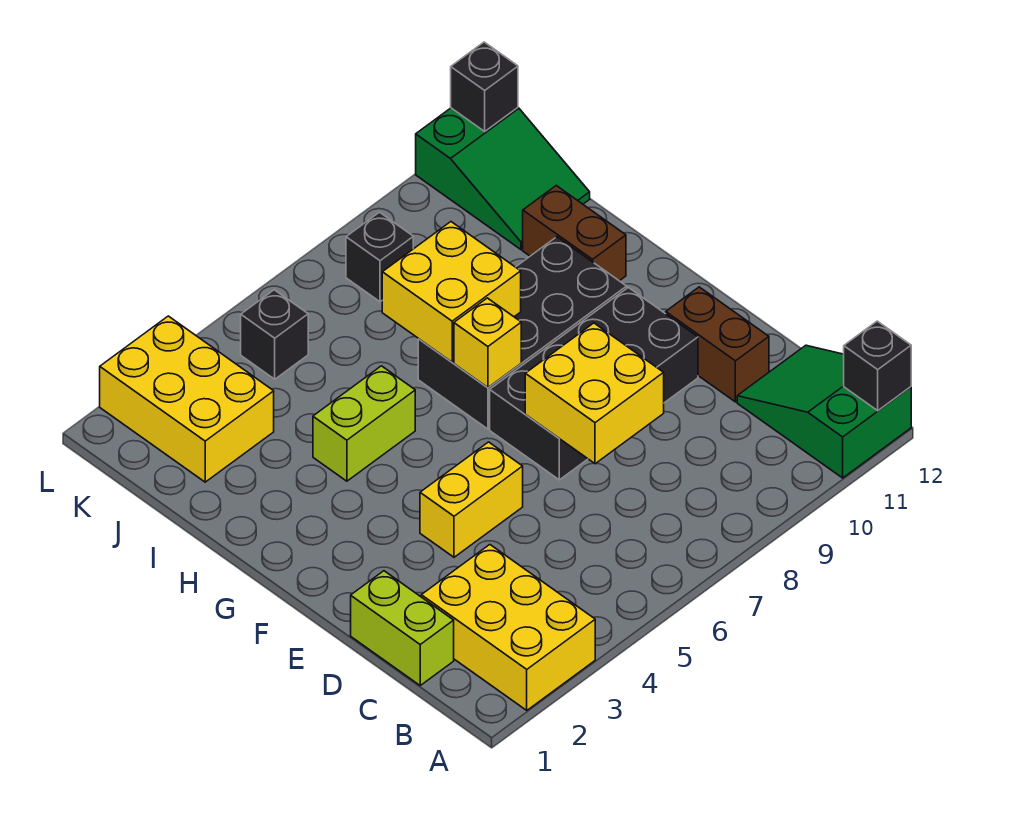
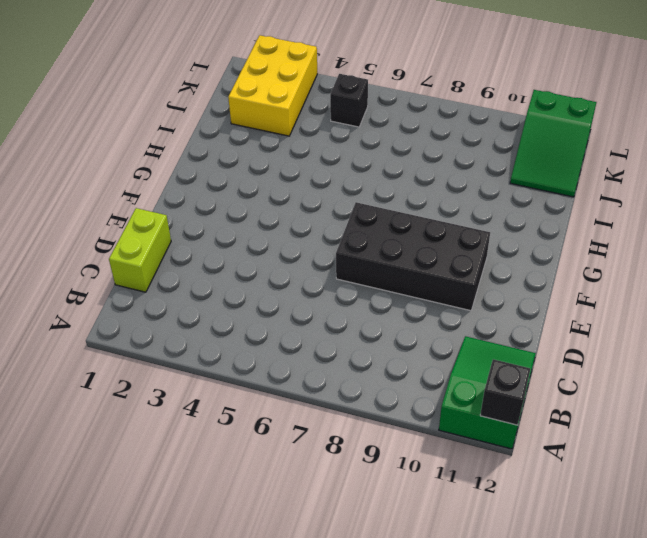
none -> yellow brick A2:C3 level 1
none -> brown brick D11:E11 level 1
none -> yellow brick E4:E5 level 1

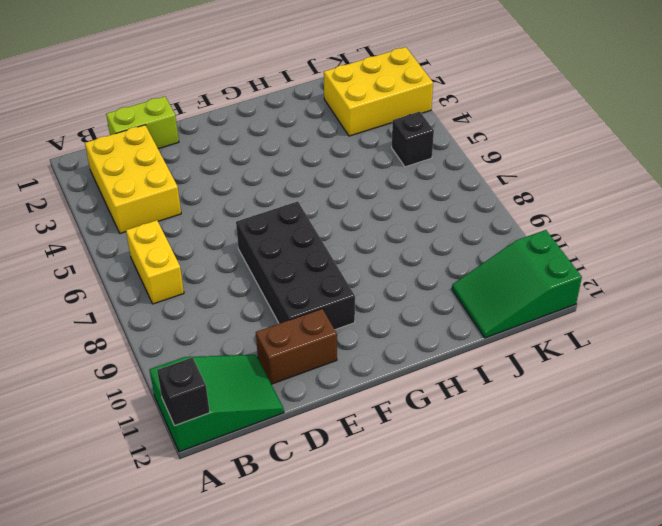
yellow brick B2:C4 level 1 -> yellow brick A2:C3 level 1
yellow brick B6:B7 level 1 -> yellow brick E4:E5 level 1
none -> black brick G7:H10 level 1
none -> lime brick H4:H5 level 1
none -> brown brick H11:I11 level 1

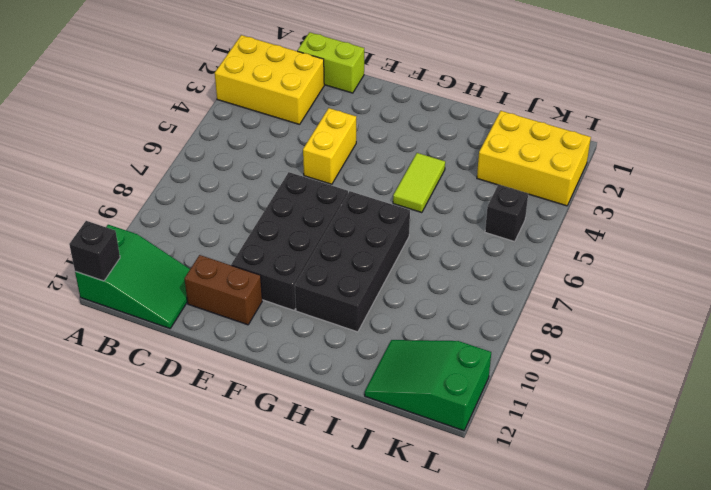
lime tile H4:H5 level 1 -> lime brick H4:H5 level 1
none -> brown brick H11:I11 level 1
none -> black brick K8 level 1
none -> yellow brick D7:E8 level 2

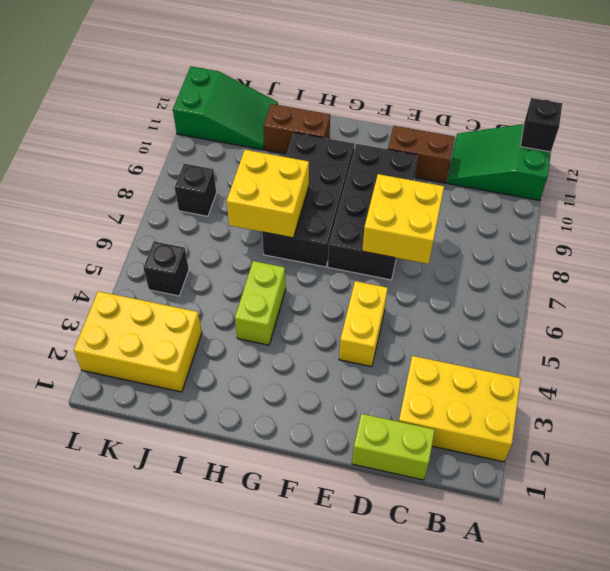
none -> yellow brick G7 level 2
none -> black brick L12 level 2

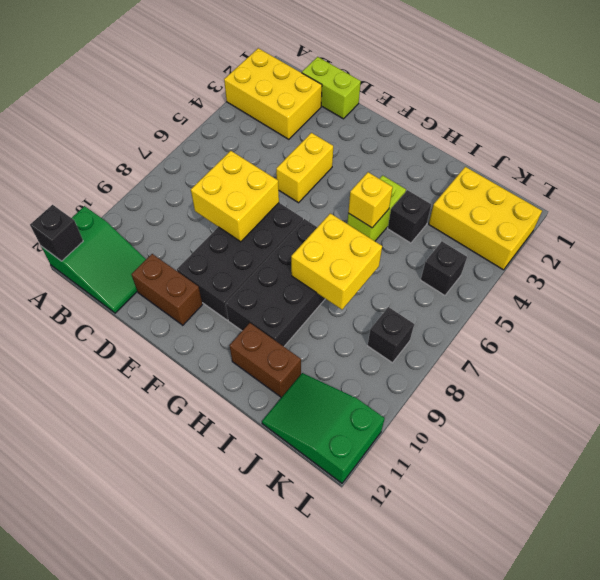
yellow brick H5 level 2 -> yellow brick G7 level 2
black brick I4 level 1 -> black brick L12 level 2

